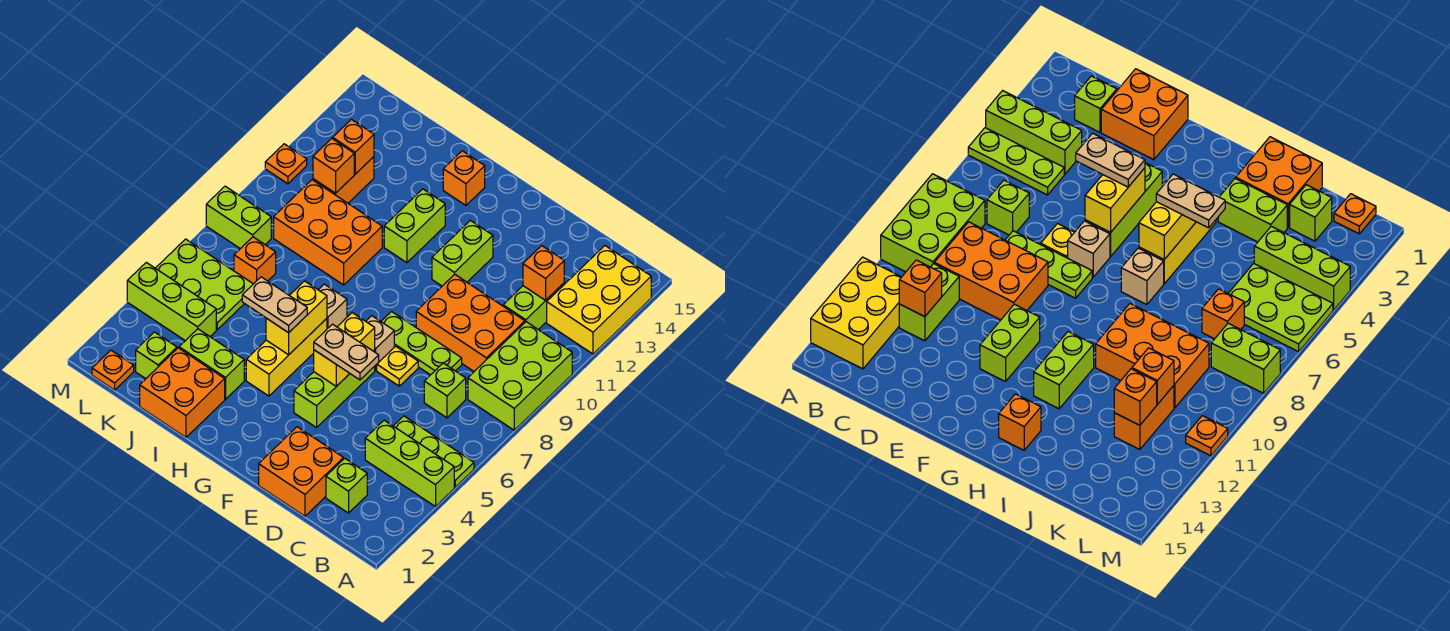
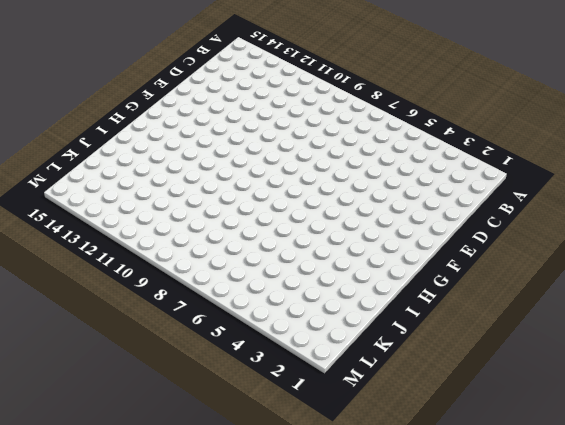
none -> lime brick A4:C4 level 1
none -> lime plate A5:C5 level 1
none -> lime brick A8:B10 level 1
none -> yellow brick A12:B14 level 1

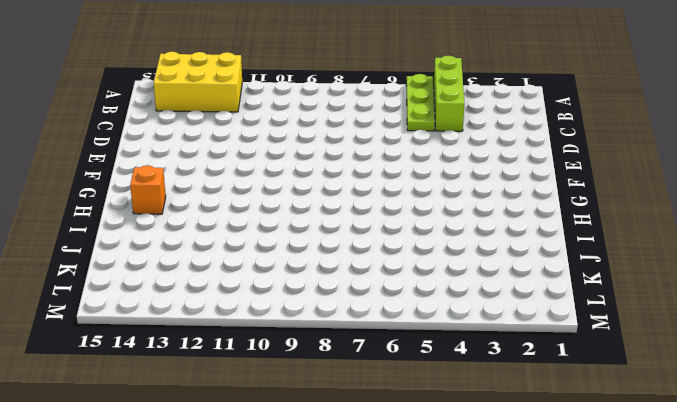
none -> lime brick A8:B10 level 1
none -> lime brick C2 level 1
none -> lime brick C7 level 1
none -> orange brick C9:E10 level 1

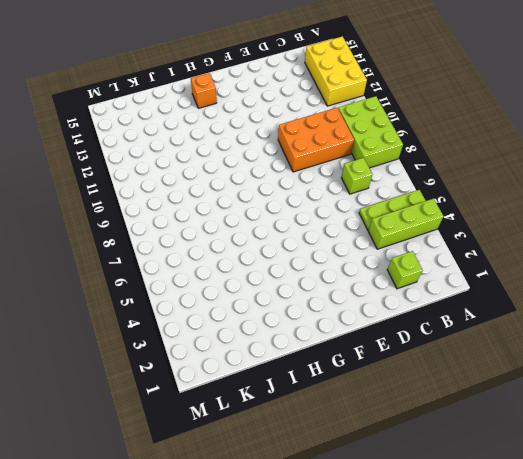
none -> lime brick C11:C12 level 1
none -> orange brick D1:E2 level 1
none -> lime plate D8:F8 level 1
none -> yellow plate E7 level 1

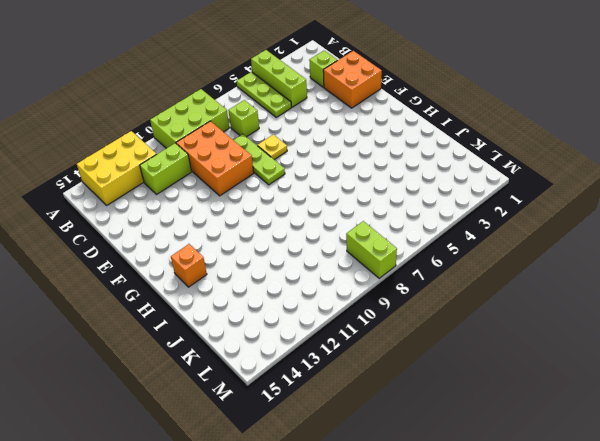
none -> lime brick F4:F6 level 1
none -> tan brick F7 level 1
none -> lime brick F11:F12 level 1
none -> yellow brick H4:H6 level 1

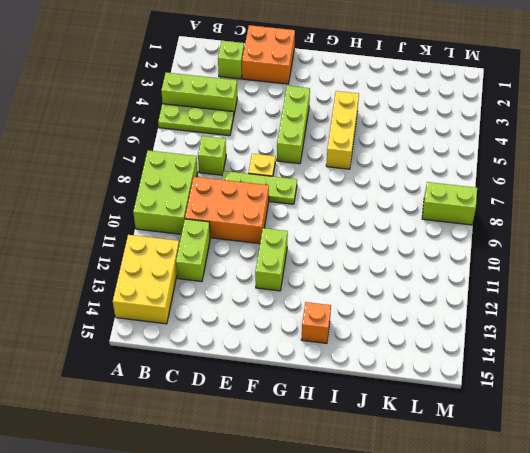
none -> tan brick F7 level 1
none -> tan brick H7 level 1
none -> lime brick H11:H12 level 1
none -> orange brick I1:J2 level 1

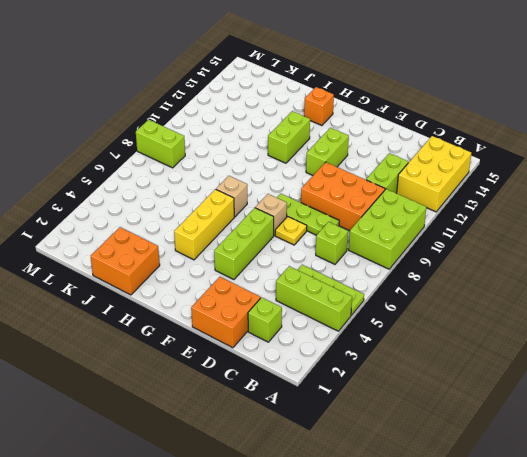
none -> lime brick I3:J3 level 1
none -> orange brick I9:K10 level 1
none -> lime brick K2 level 1
none -> lime brick K4:M4 level 1

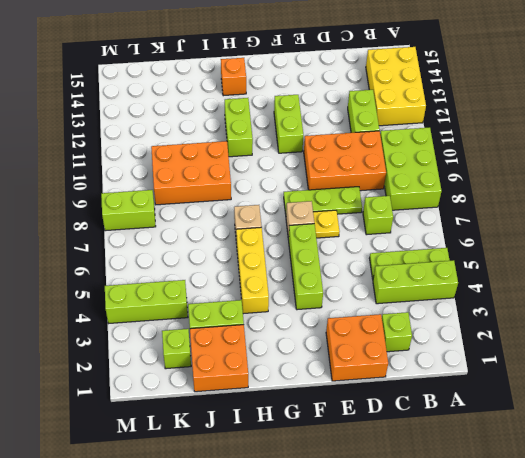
none -> lime plate K5:M6 level 1
none -> orange brick K7 level 1
none -> orange brick K11:K12 level 1
none -> orange plate L1 level 1

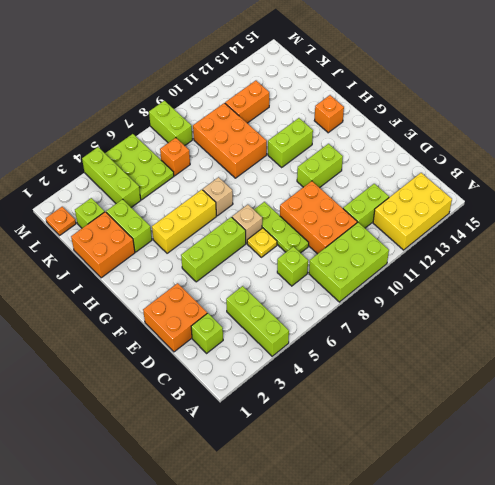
none -> lime plate A5:C5 level 1
none -> orange plate M11 level 1
none -> orange brick C12 level 2
none -> yellow brick F5:F6 level 2

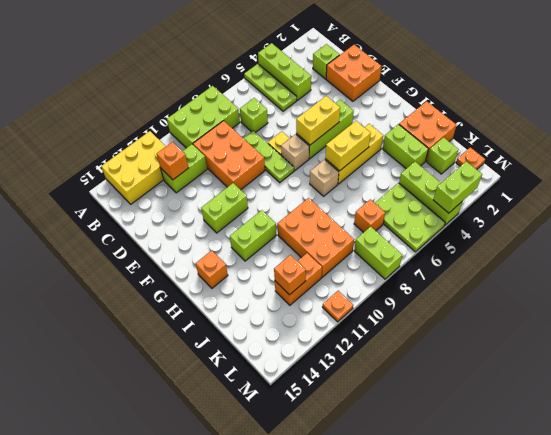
lime brick M3:M4 level 2 -> none
none -> orange brick K11 level 2
none -> tan plate E5:F5 level 3
none -> tan plate H5:I5 level 3

